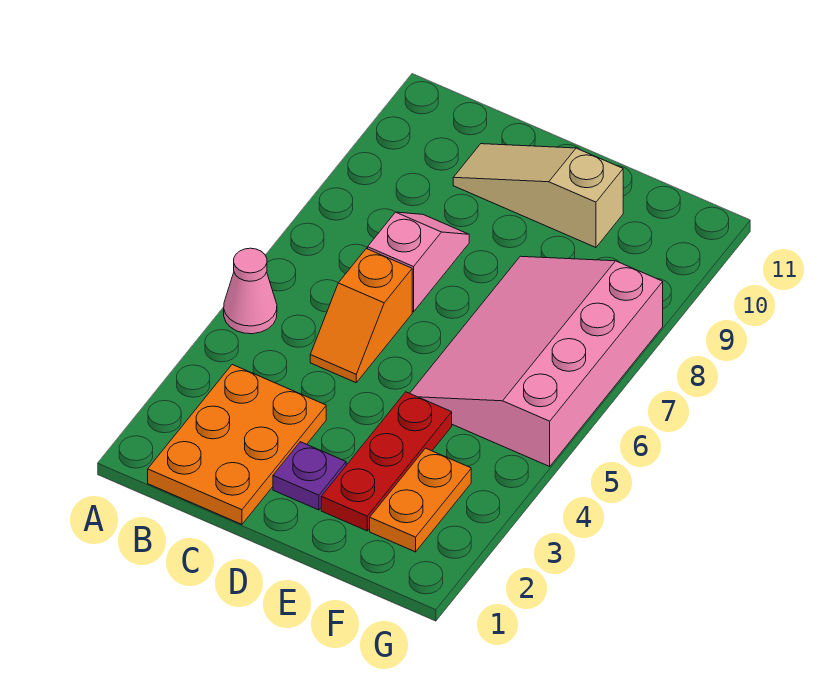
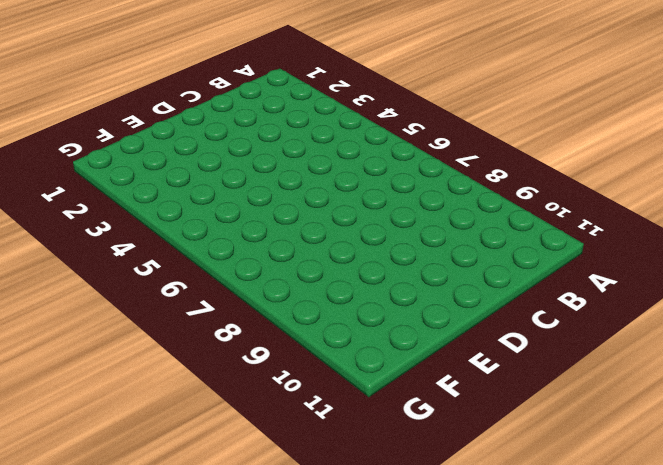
none -> pink cone A5 level 1
none -> orange plate B1:C3 level 1

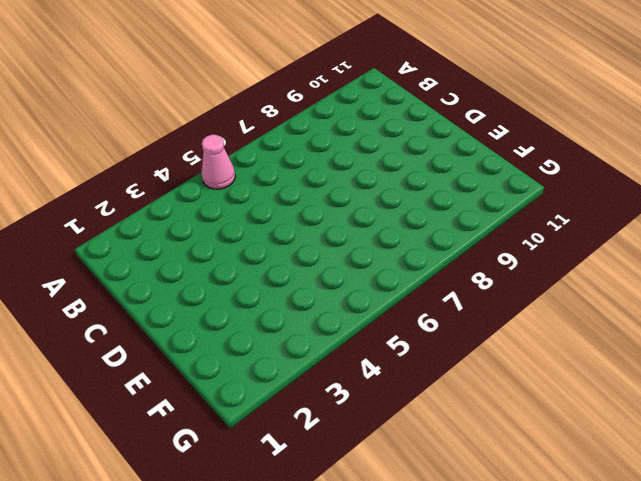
none -> orange plate B1:C3 level 1
none -> orange slope C5:C6 level 1 top 6

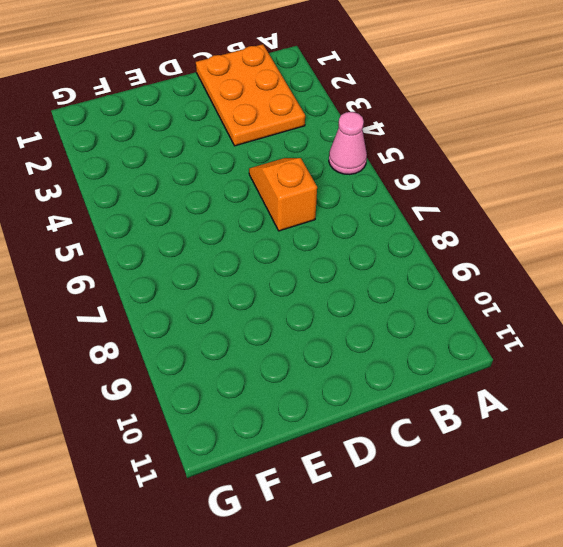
none -> pink slope C7:C8 level 1 top 7
none -> tan slope C10:E10 level 1 top E

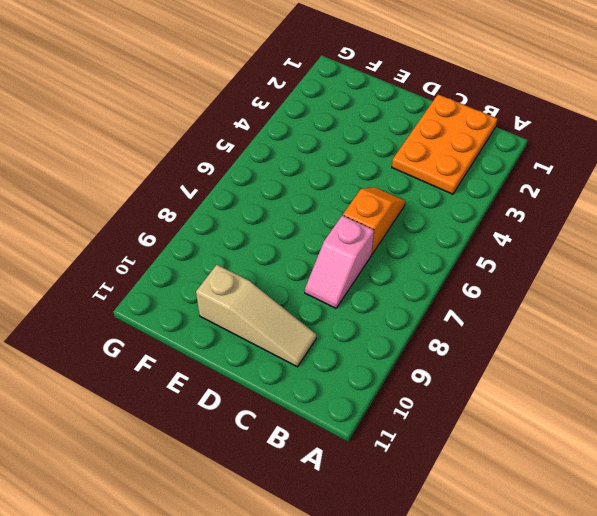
none -> pink cone A5 level 1
none -> purple plate D2 level 1

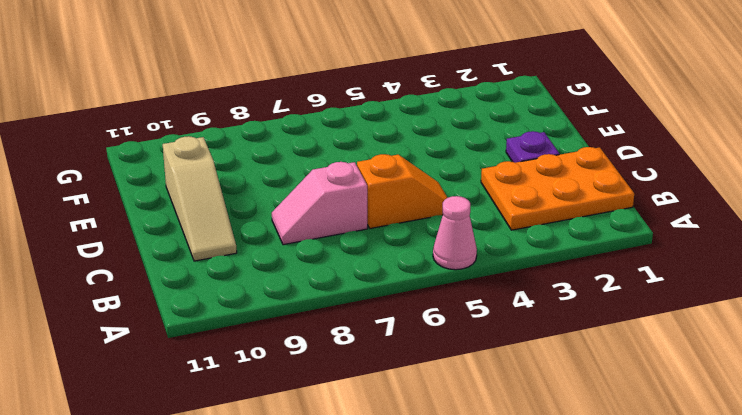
none -> red plate E2:E4 level 1
none -> pink slope E5:G8 level 1 top G

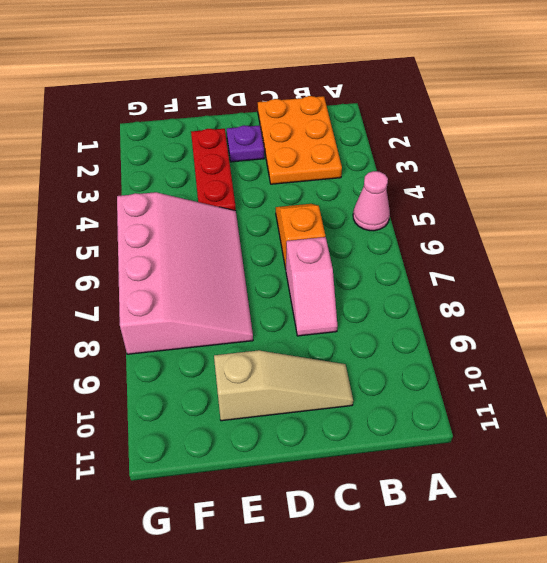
none -> orange plate F2:F3 level 1

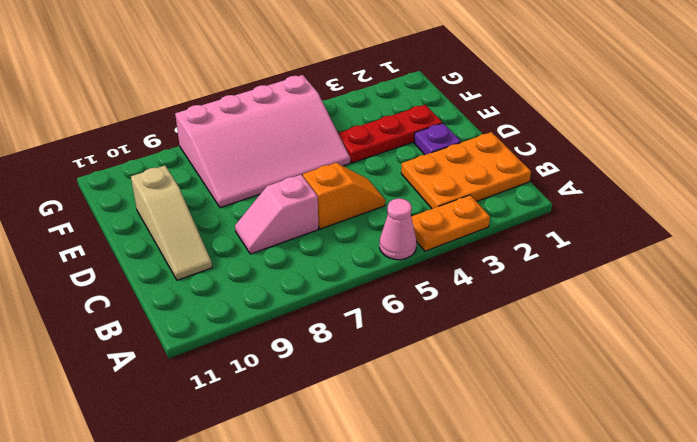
orange plate A3:A4 level 1 -> orange plate F2:F3 level 1

